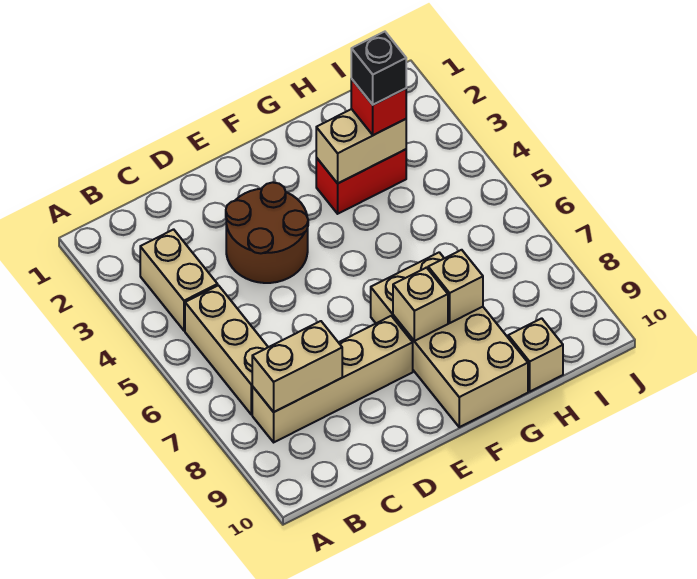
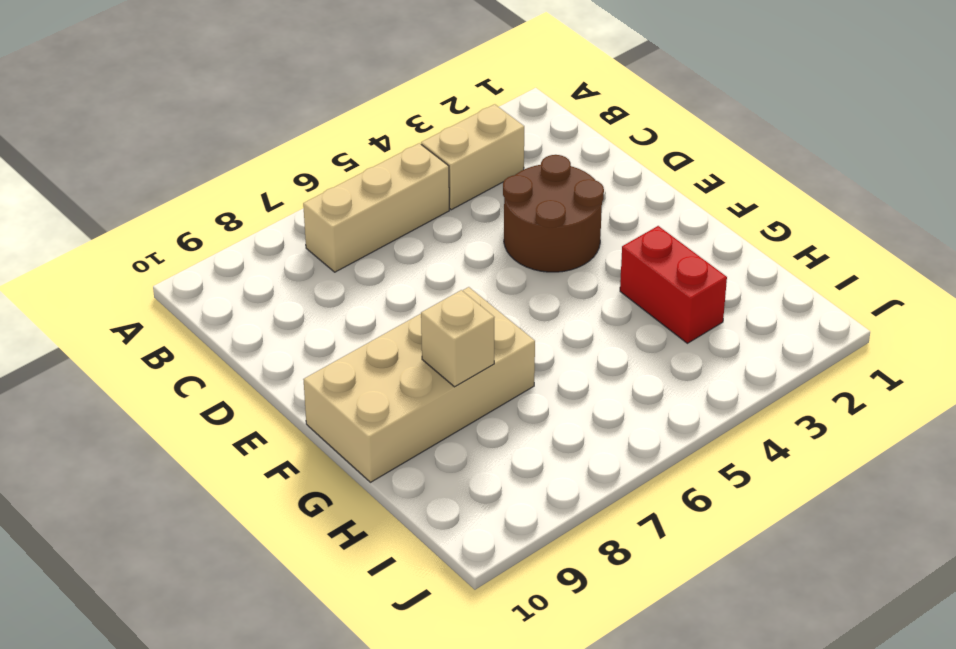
none -> tan brick B8:E8 level 1
none -> tan brick H10 level 1
none -> tan brick B8:C8 level 2

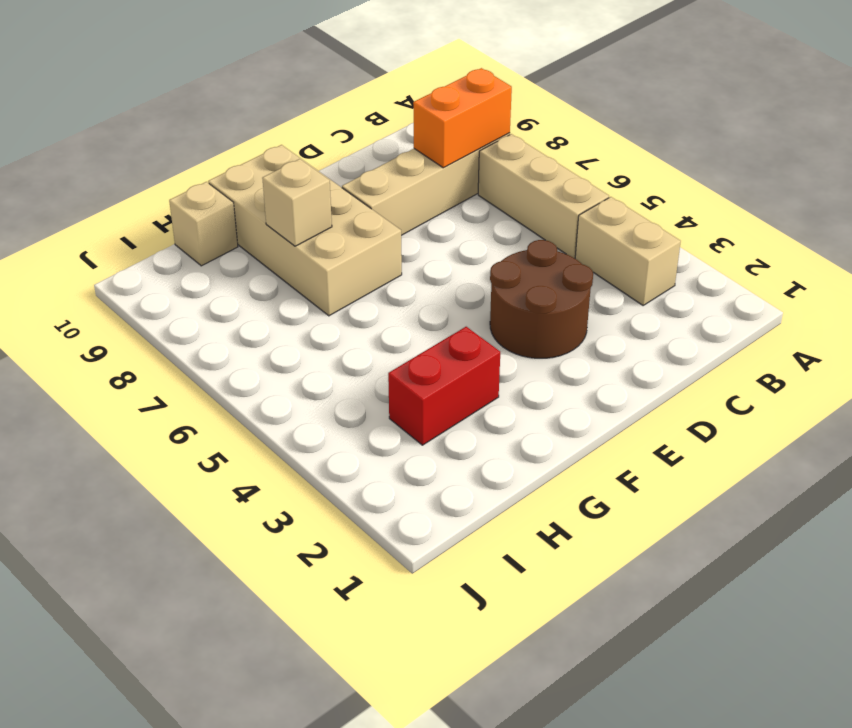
orange brick B8:C8 level 2 -> tan brick B8:C8 level 2
none -> tan brick F8 level 2
none -> tan brick G3:H3 level 2
none -> red brick H3 level 3

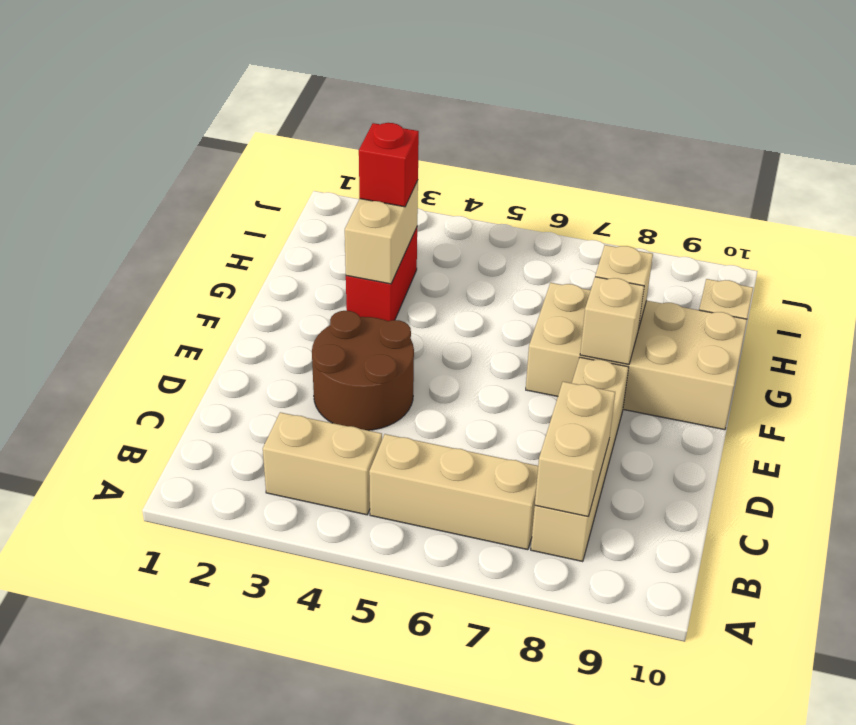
none -> black brick H3 level 4

